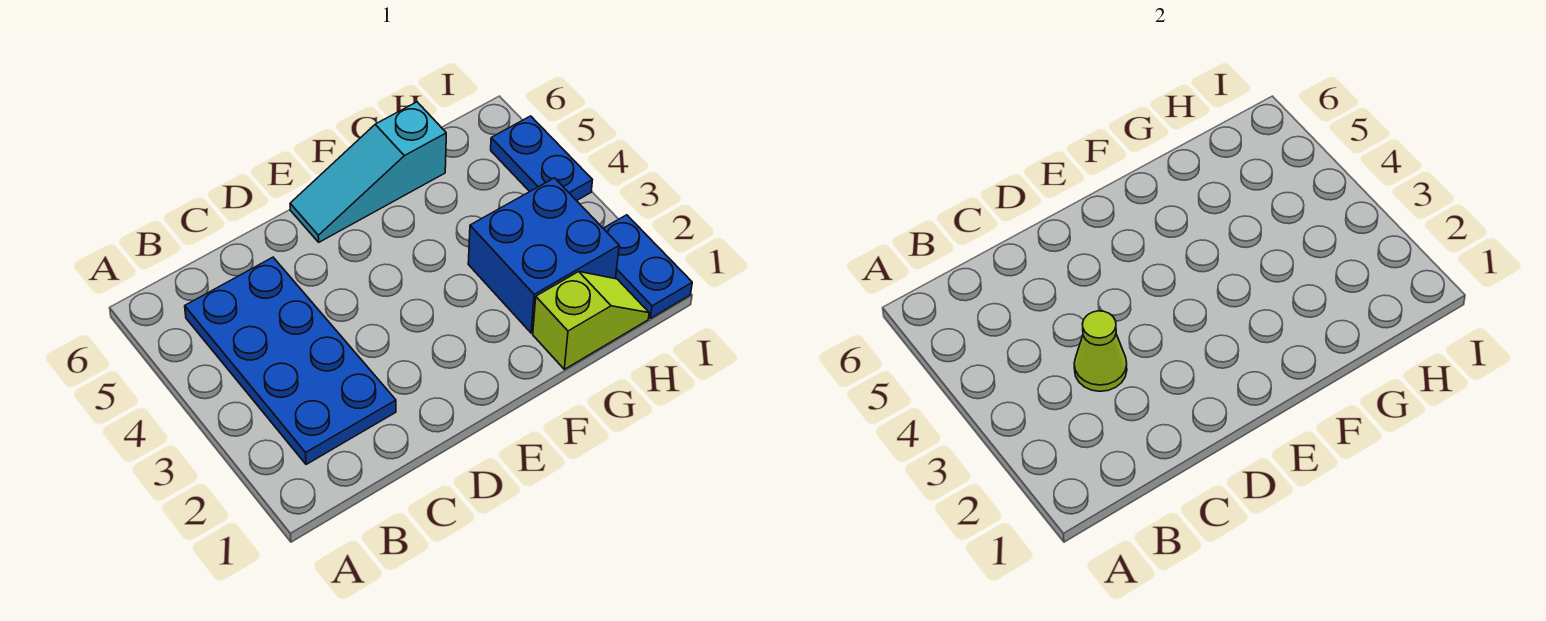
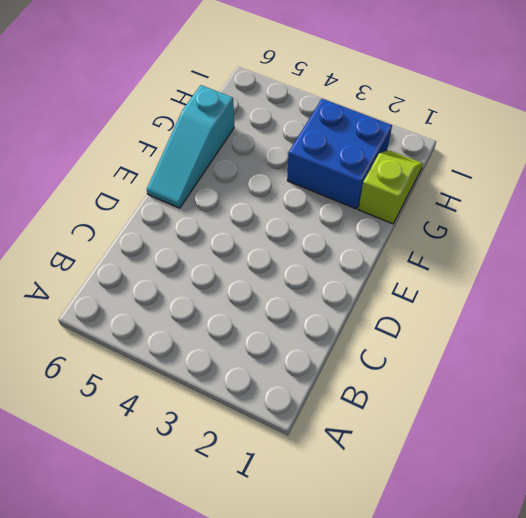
none -> blue plate B2:C5 level 1
none -> blue plate I1:I2 level 1

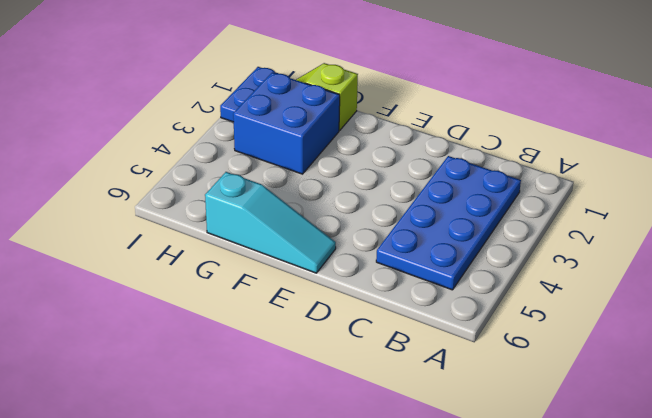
none -> blue plate I4:I5 level 1
none -> lime cone C3 level 2

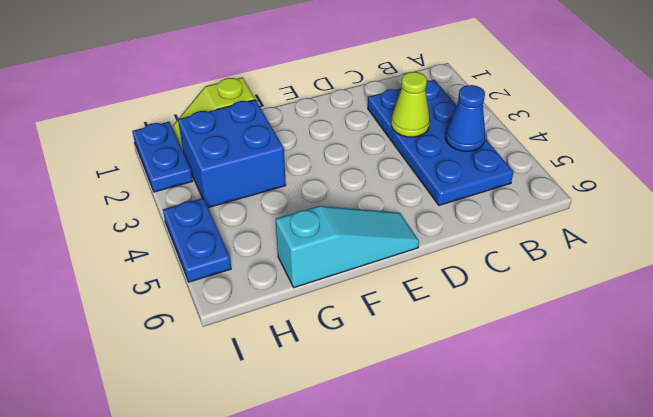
blue cone B4 level 2 -> none

